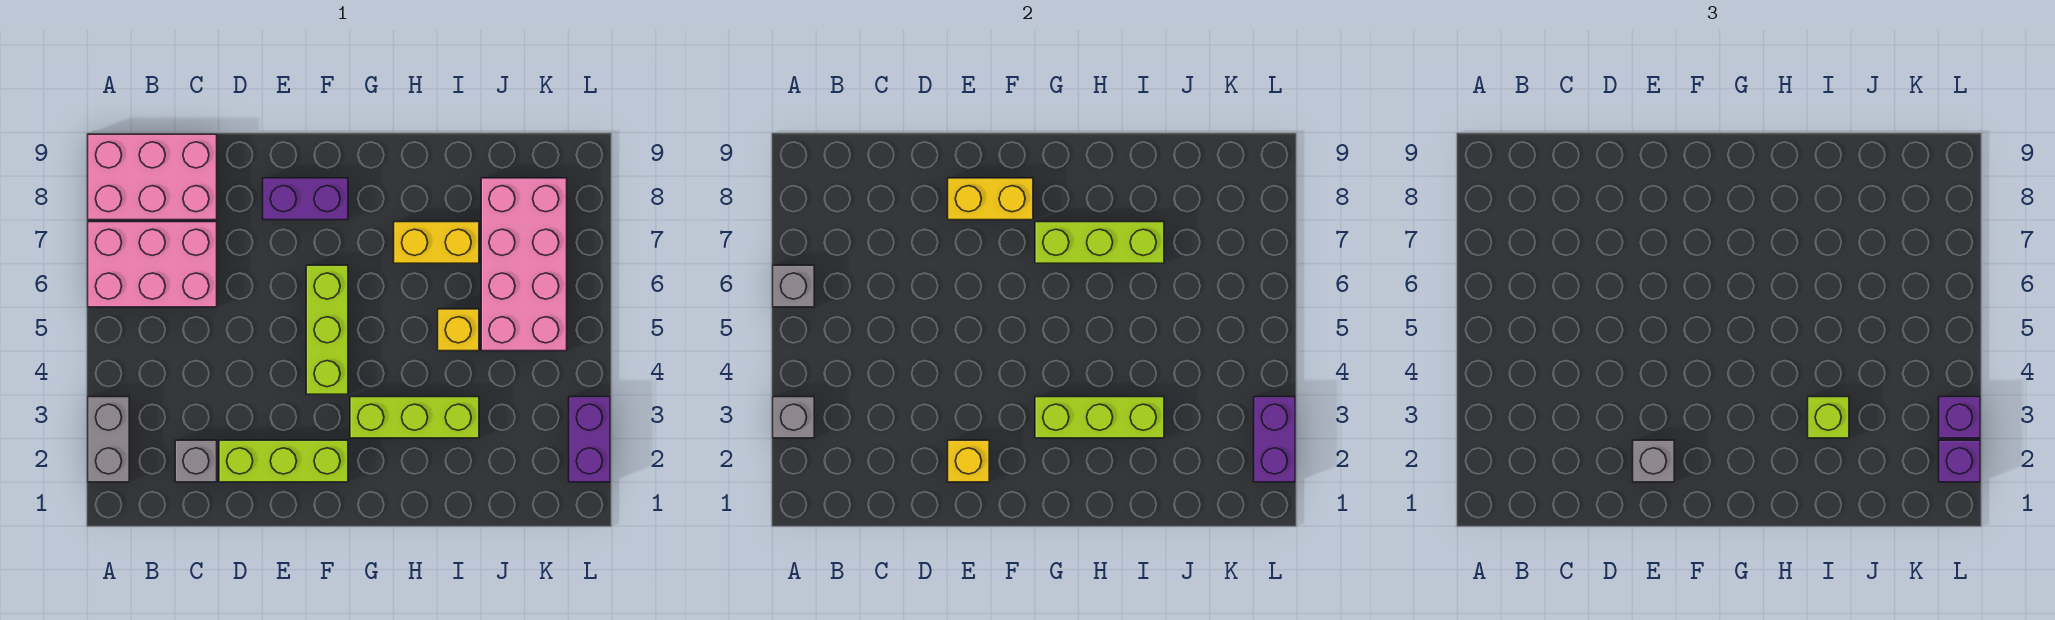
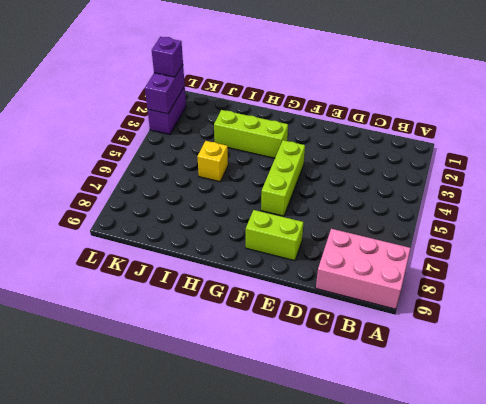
lime brick E8:F8 level 1 -> purple brick E8:F8 level 1
none -> grey brick A2:A3 level 1
none -> pink brick A6:C7 level 1
none -> grey brick C2 level 1

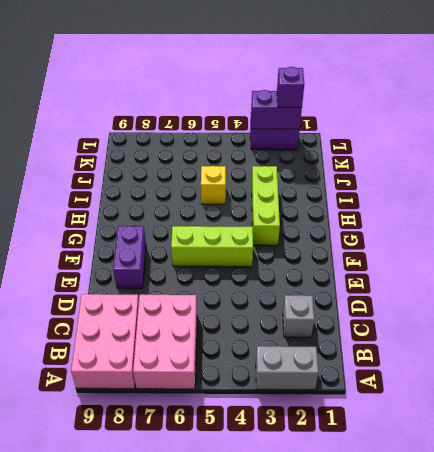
none -> lime brick D2:F2 level 1
none -> yellow brick H7:I7 level 1
none -> pink brick J5:K8 level 1

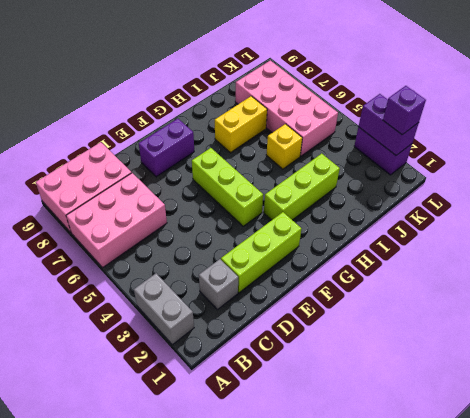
none -> grey brick A3 level 2
none -> grey brick A6 level 2
none -> yellow brick E2 level 2

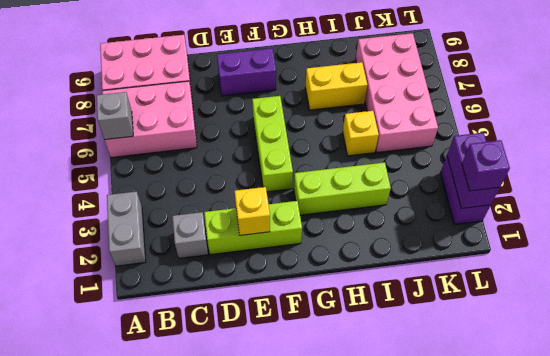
none -> grey brick A3 level 2
none -> yellow brick E8:F8 level 2
none -> lime brick G3:I3 level 2

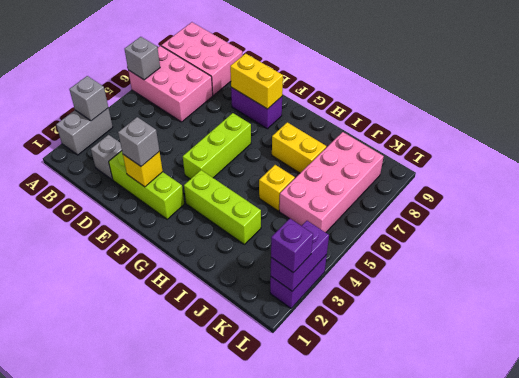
none -> lime brick G3:I3 level 2
none -> lime brick G7:I7 level 2
none -> lime brick I3 level 3

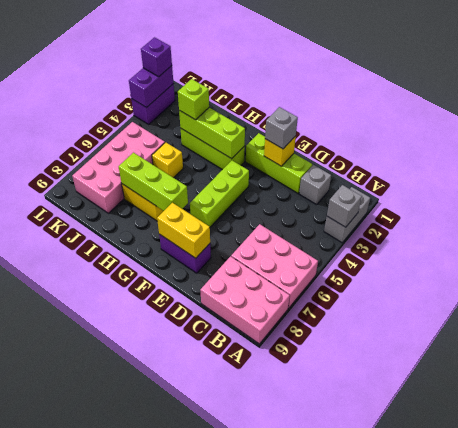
none -> grey brick A6 level 2
none -> purple brick L3 level 3

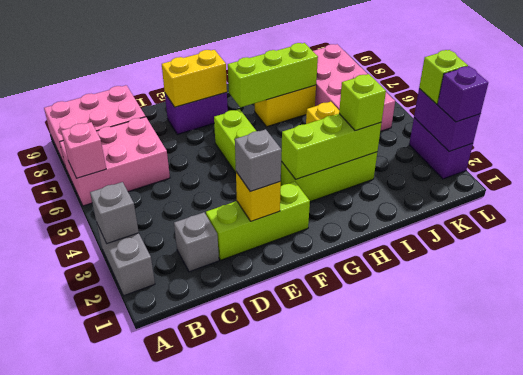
pink brick A6 level 2 -> grey brick A6 level 2
lime brick L3 level 3 -> purple brick L3 level 3

